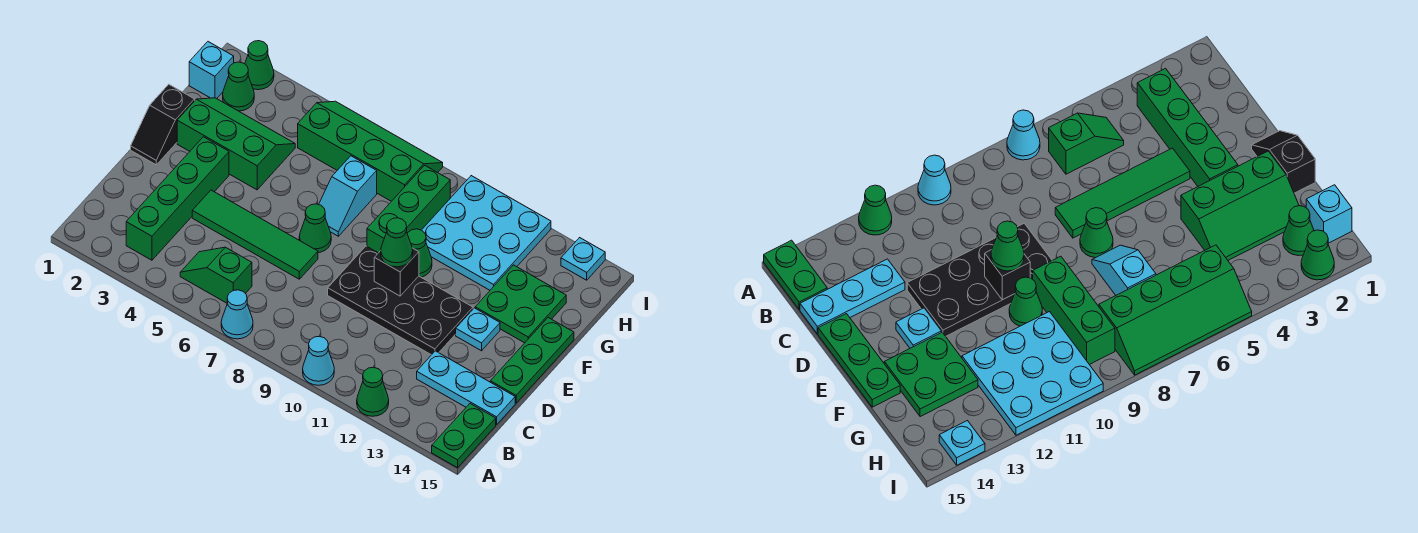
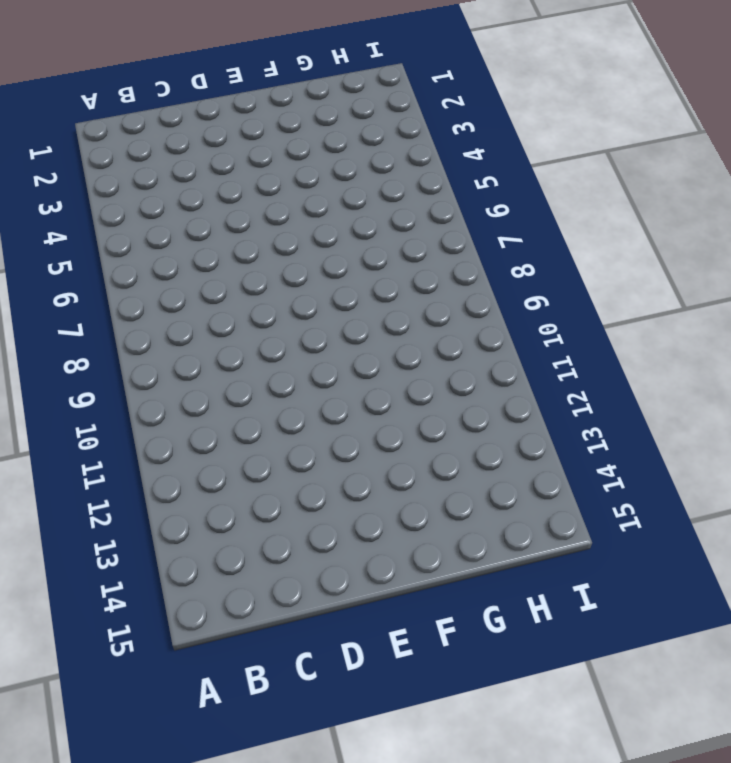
none -> cyan cone A7 level 1
none -> cyan cone A10 level 1
none -> green cone A12 level 1

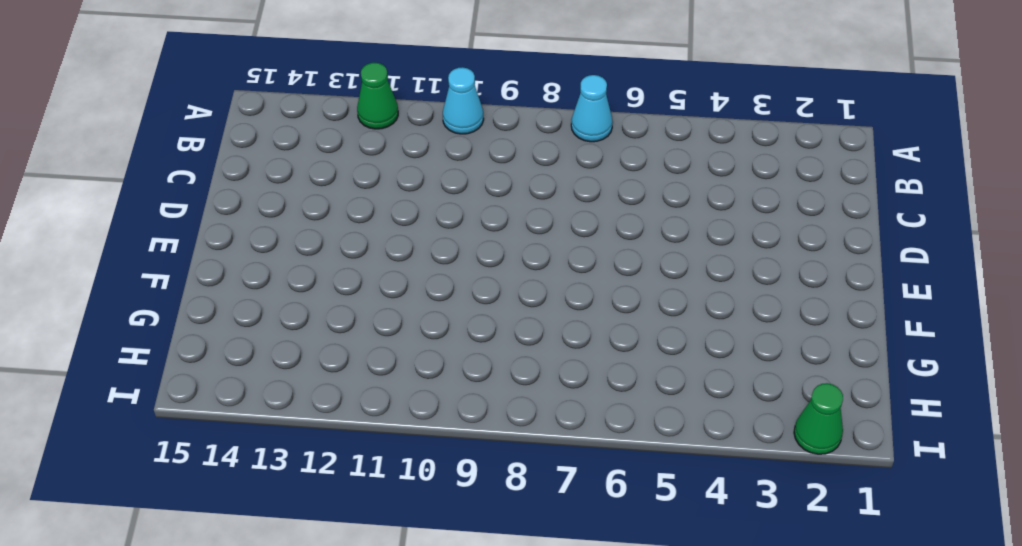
none -> green plate A15:B15 level 1
none -> green brick B3:E3 level 1
none -> green slope B5:B6 level 1 top 6

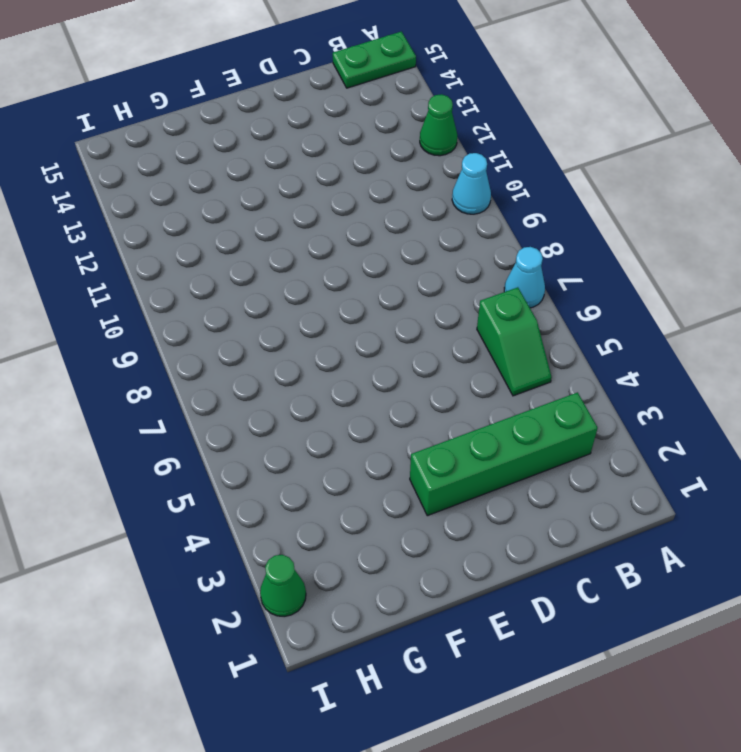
none -> cyan plate C13:C15 level 1
none -> green tile D4:D7 level 1
none -> black plate D9:E12 level 1

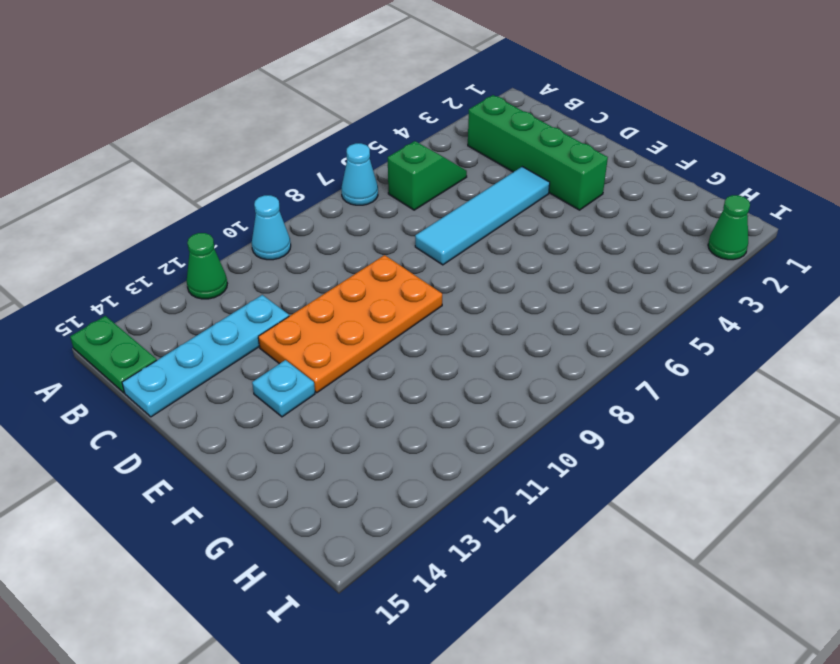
cyan plate C12:C15 level 1 -> cyan plate C13:C15 level 1
cyan tile D4:D7 level 1 -> green tile D4:D7 level 1
orange plate D9:E12 level 1 -> black plate D9:E12 level 1
none -> green plate D15:F15 level 1
none -> black slope E1:F1 level 1 top F
none -> green cone E7 level 1

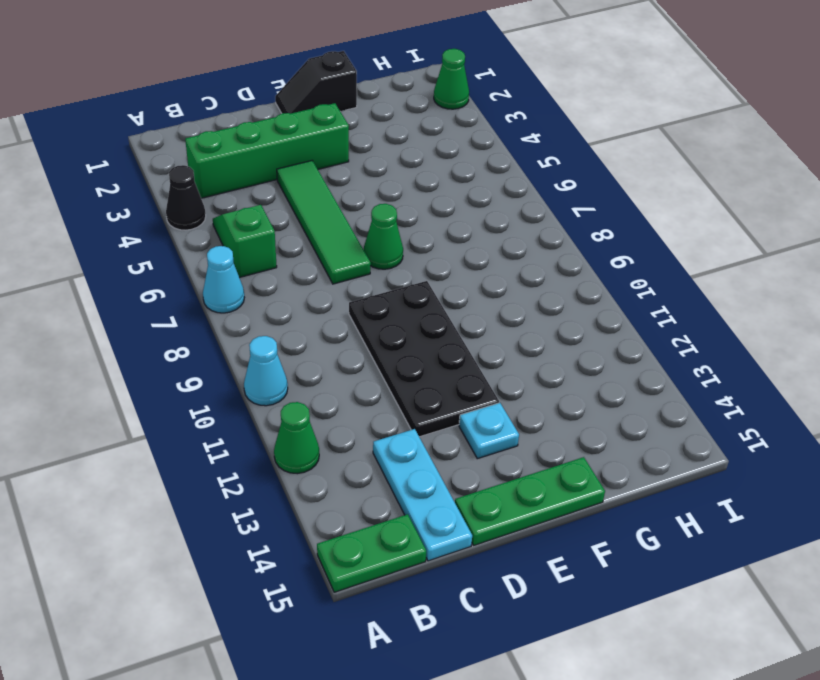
black cone A4 level 1 -> none
none -> green slope F2:G4 level 1 top F
none -> cyan slope F7:G7 level 1 top G
none -> green brick F9:H9 level 1

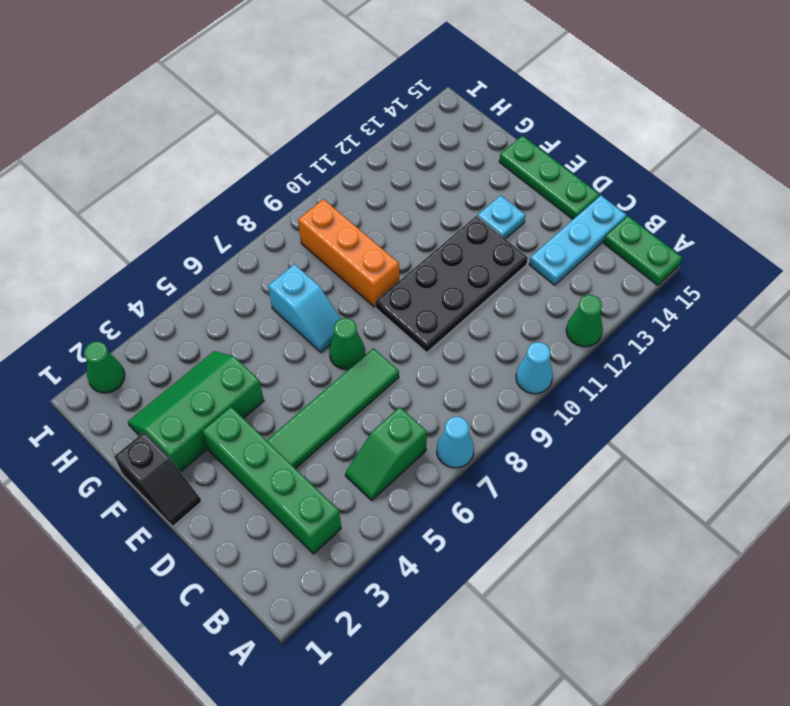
orange brick F9:H9 level 1 -> green brick F9:H9 level 1
none -> green cone F10 level 1
none -> green plate F13:G14 level 1
none -> cyan plate G10:I12 level 1

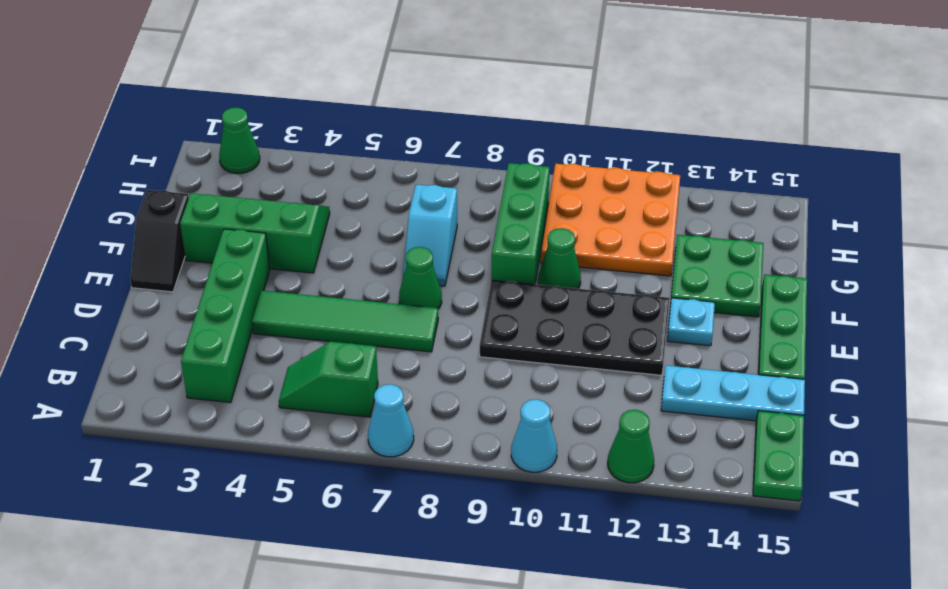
orange plate G10:I12 level 1 -> cyan plate G10:I12 level 1
none -> cyan brick H1 level 1
none -> green cone H2 level 1
none -> green slope H5:I8 level 1 top H

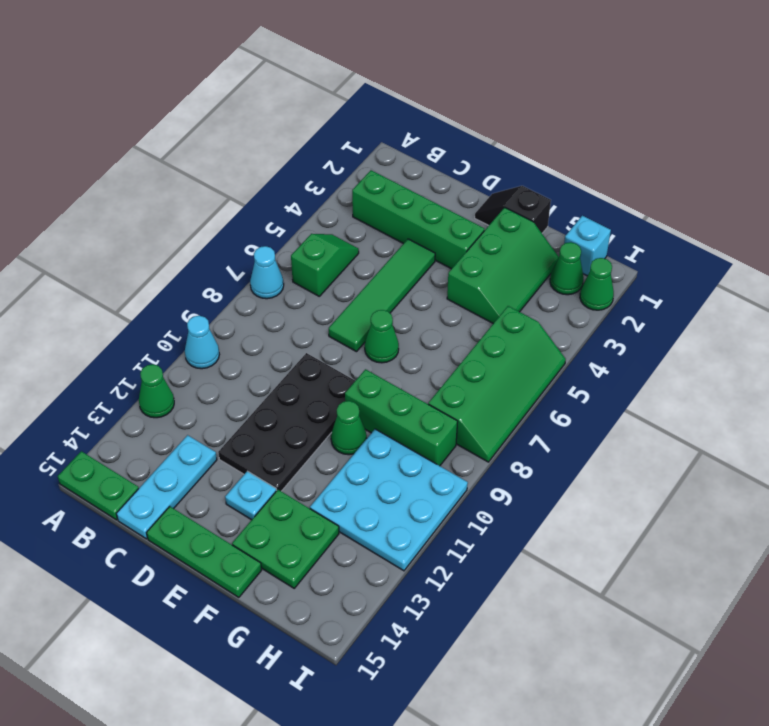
none -> cyan slope F7:G7 level 1 top G
none -> cyan plate I14 level 1
none -> black brick E10 level 2

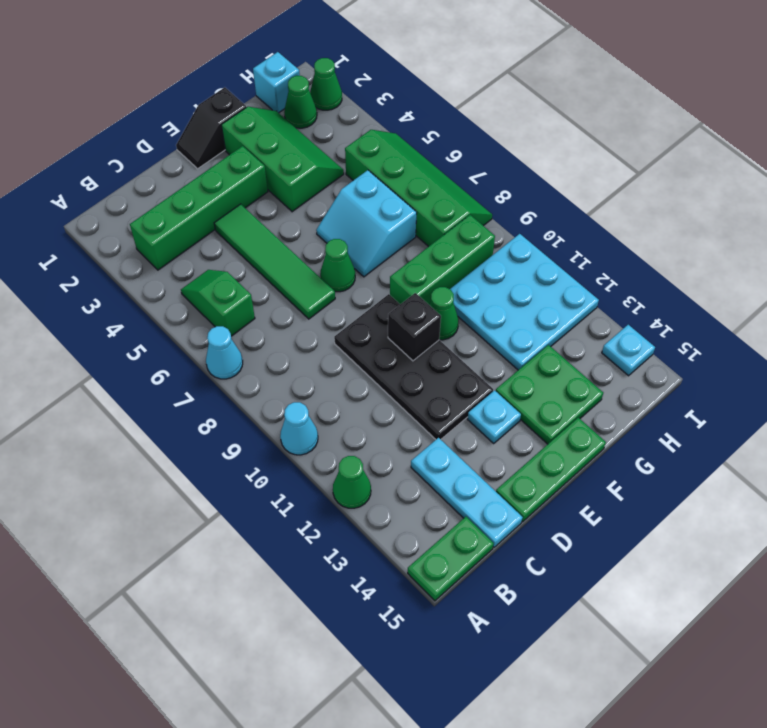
cyan slope F6:G7 level 1 top G -> cyan slope F7:G7 level 1 top G
none -> green cone E10 level 3

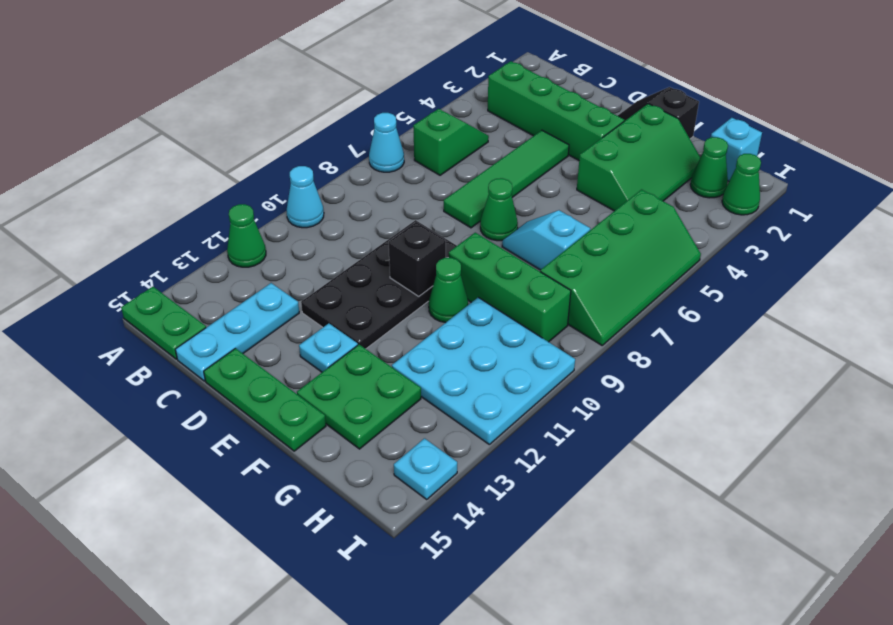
none -> green cone E10 level 3

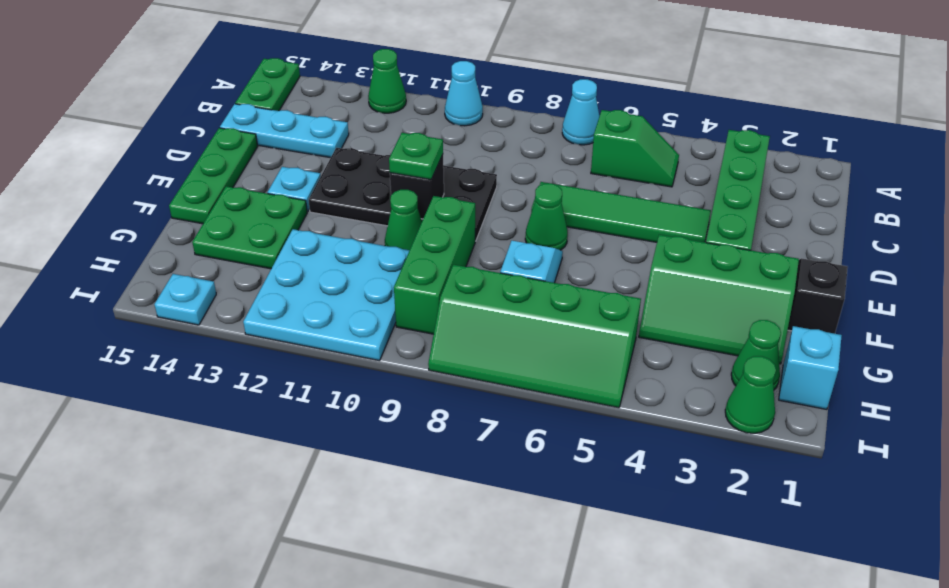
green plate E10 level 3 -> green cone E10 level 3

